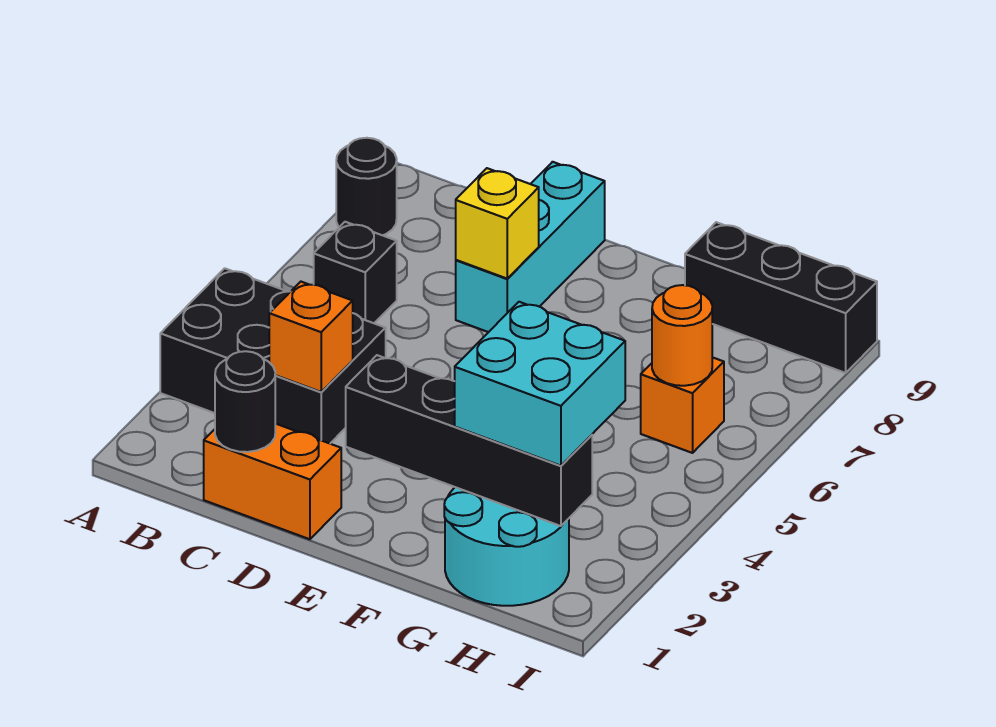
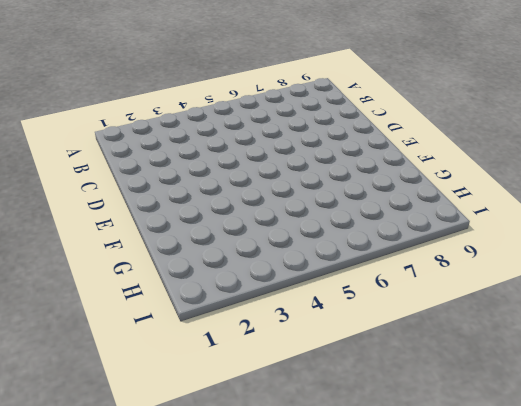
none -> black brick A3:C4 level 1
none -> black round brick A8 level 1
none -> black brick B6 level 1

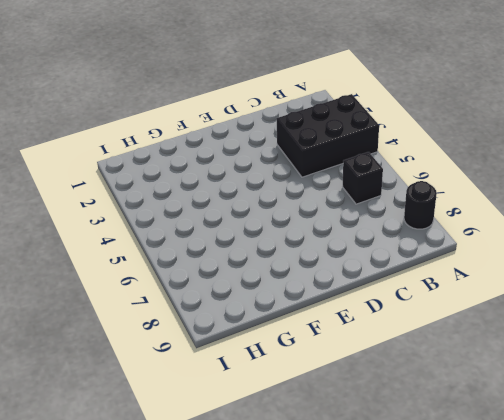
none -> orange brick C1:D1 level 1
none -> cyan brick D7:D9 level 1
none -> cyan round brick G1:H2 level 1

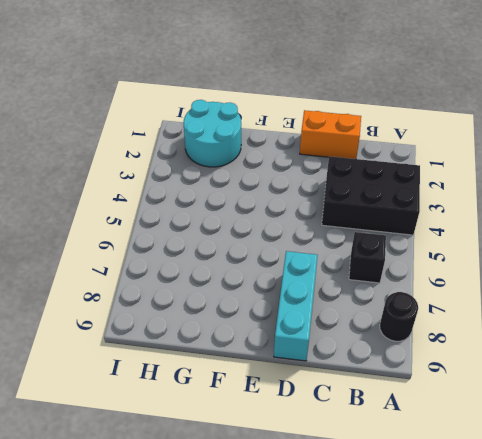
none -> black brick G9:I9 level 1
none -> orange brick H6 level 1
none -> black round brick C1 level 2

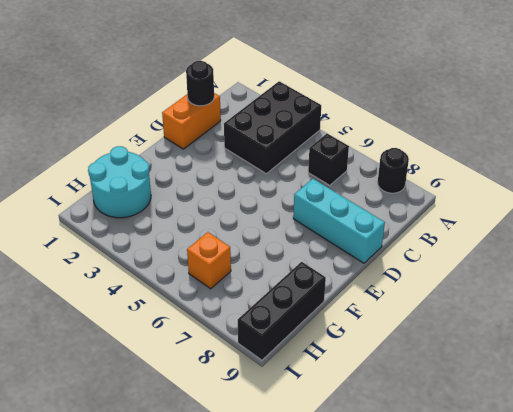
none -> orange brick C3 level 2
none -> yellow brick D7 level 2
none -> black brick E2:H2 level 2

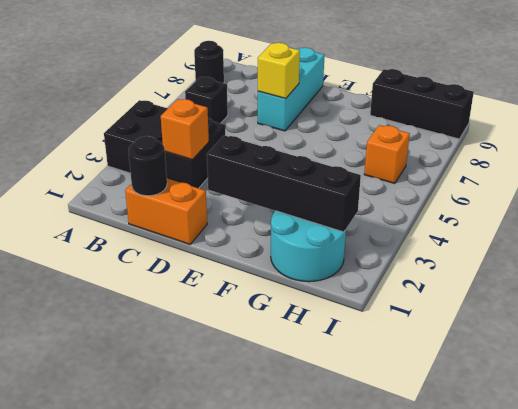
none -> orange round brick H6 level 2
none -> cyan brick G2:H3 level 3

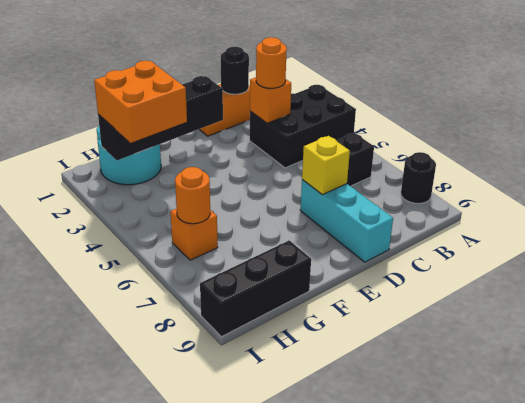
orange round brick C3 level 3 -> none
orange brick G2:H3 level 3 -> cyan brick G2:H3 level 3

